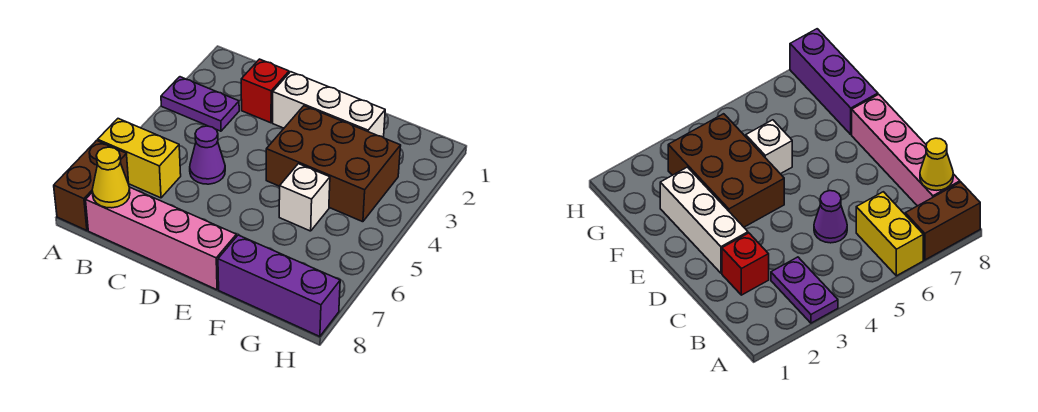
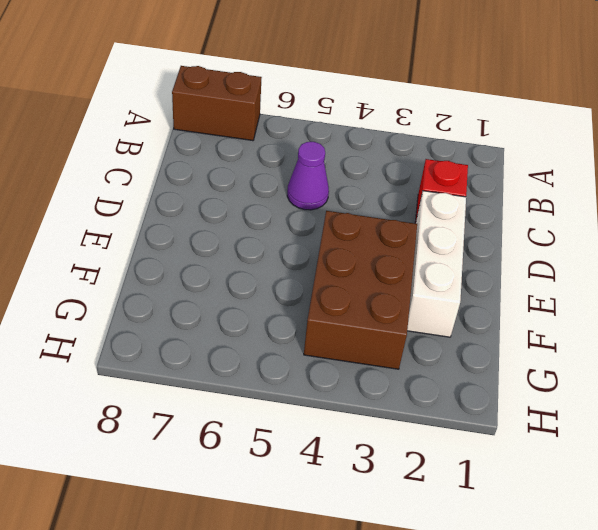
none -> purple plate A3:B3 level 1
none -> yellow brick A6:B6 level 1

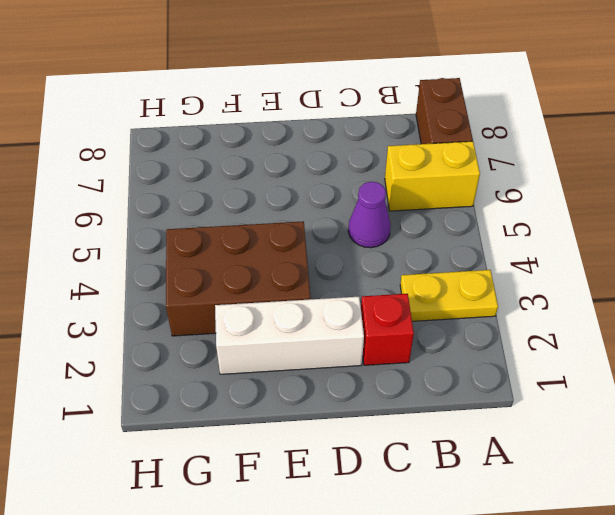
yellow plate A3:B3 level 1 -> purple plate A3:B3 level 1
none -> pink brick B8:E8 level 1
none -> white brick F5 level 1

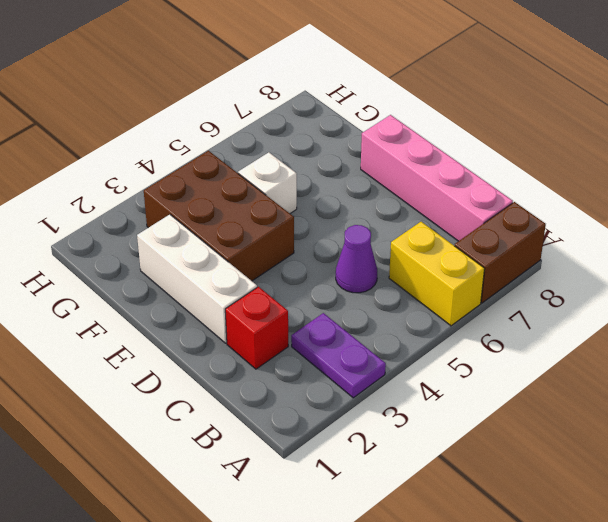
none -> purple brick F8:H8 level 1
none -> yellow cone B8 level 2

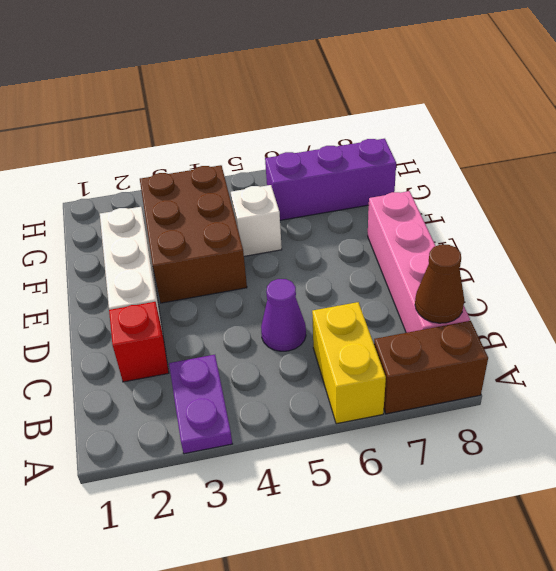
brown cone B8 level 2 -> yellow cone B8 level 2
purple brick G6:G8 level 1 -> purple brick F8:H8 level 1

